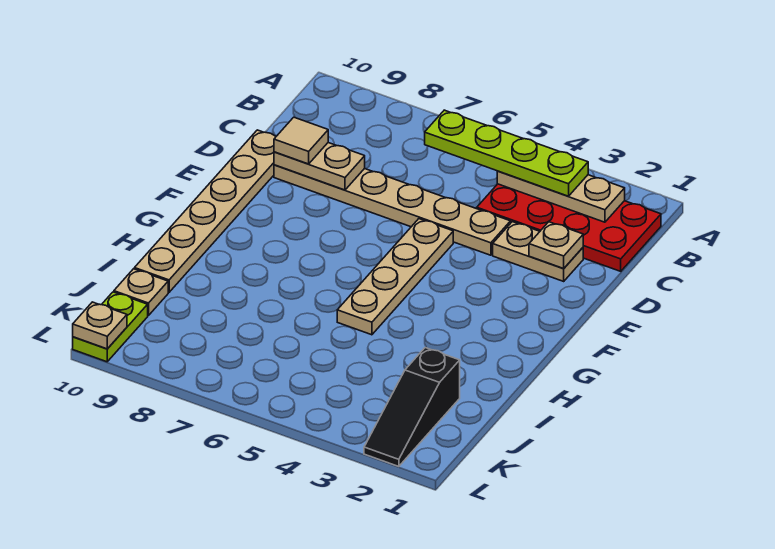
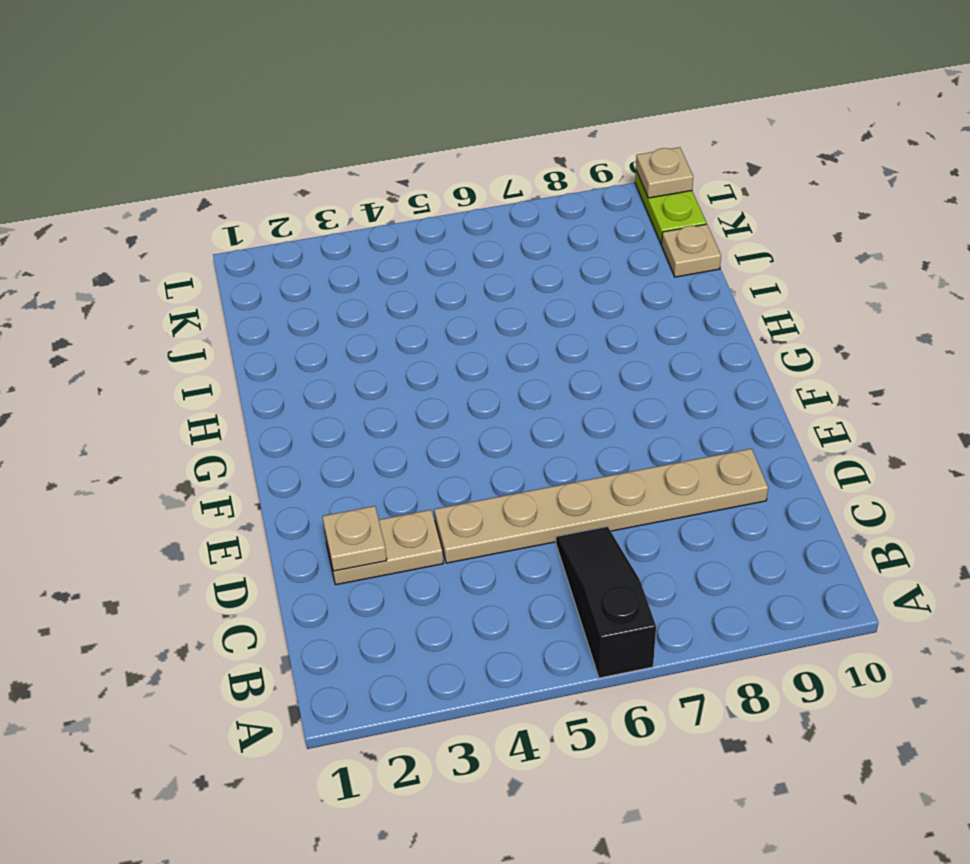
black slope A6:C6 level 1 top A -> black slope J2:L2 level 1 top J
none -> red plate B1:C4 level 1
none -> tan plate D10:I10 level 1
none -> tan plate E5:H5 level 1

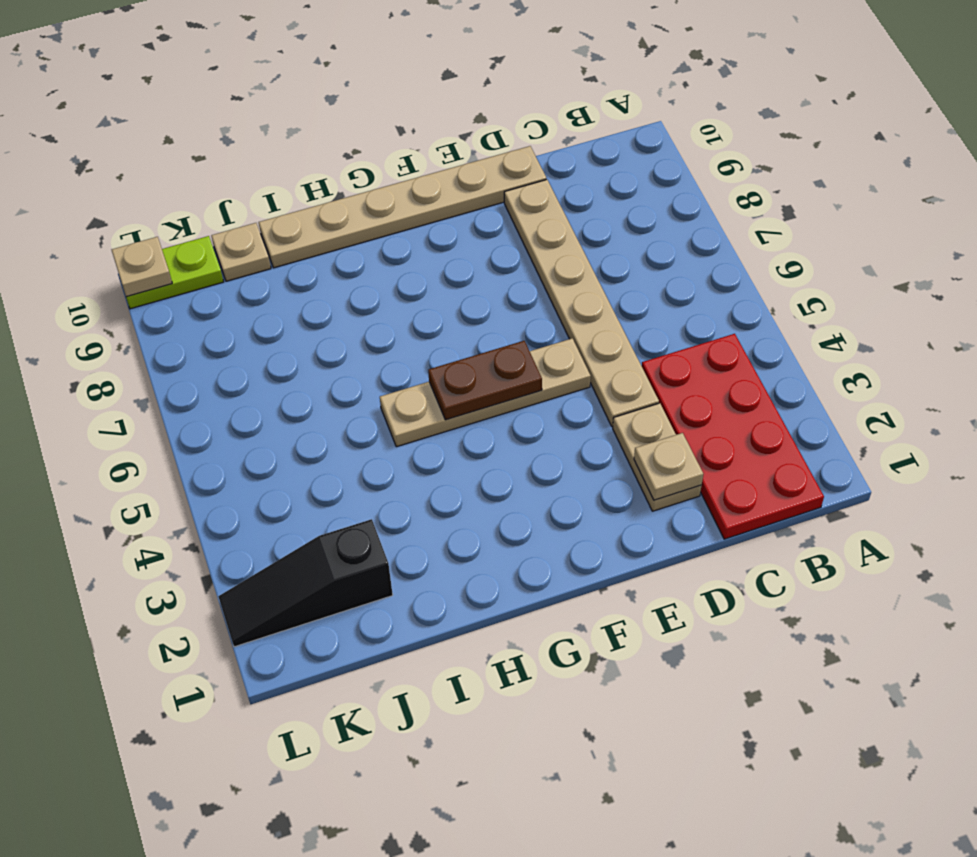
brown plate F5:G5 level 2 -> none
none -> tan plate B2:B4 level 2
none -> tan plate D8:D9 level 2
none -> lime plate B3:B6 level 3

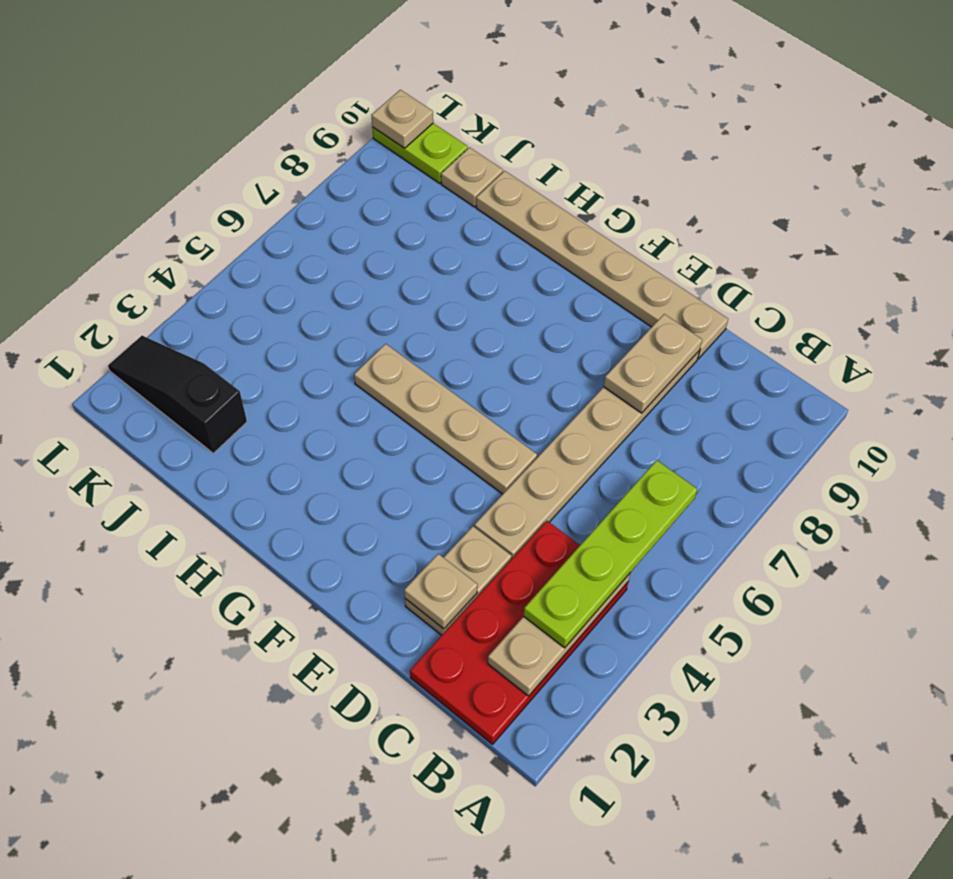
none -> tan tile D9 level 3

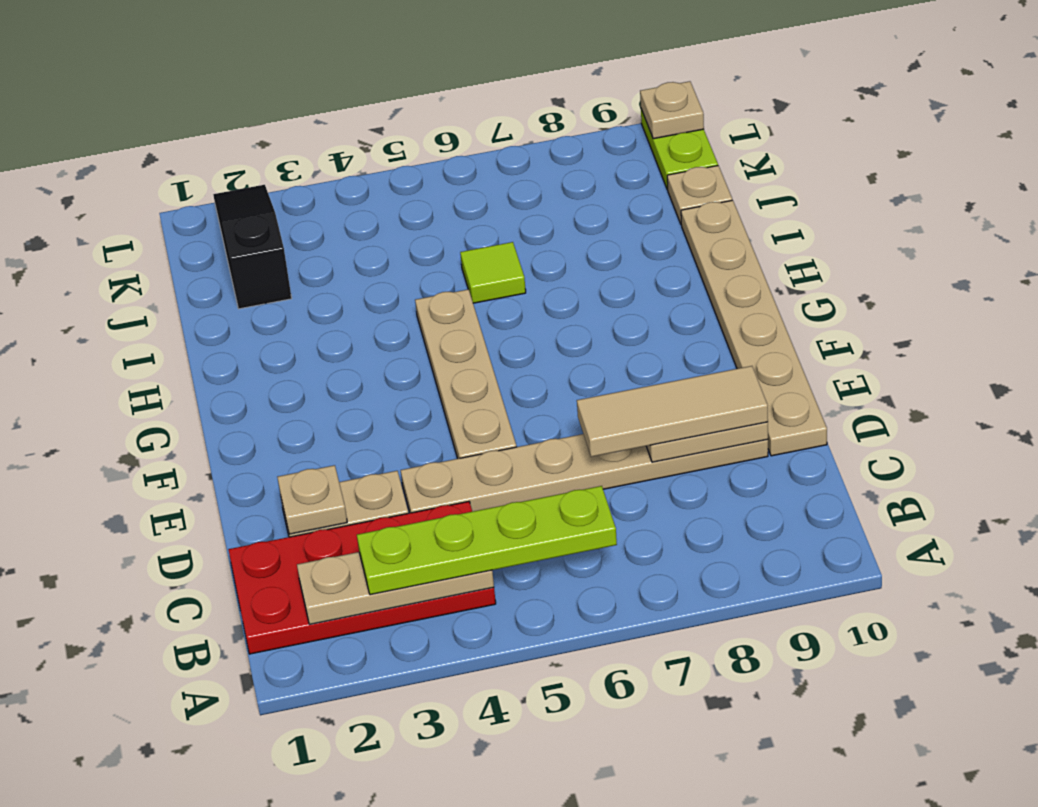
tan tile D7:D9 level 3 -> tan tile D9 level 3
lime tile I6 level 1 -> none

